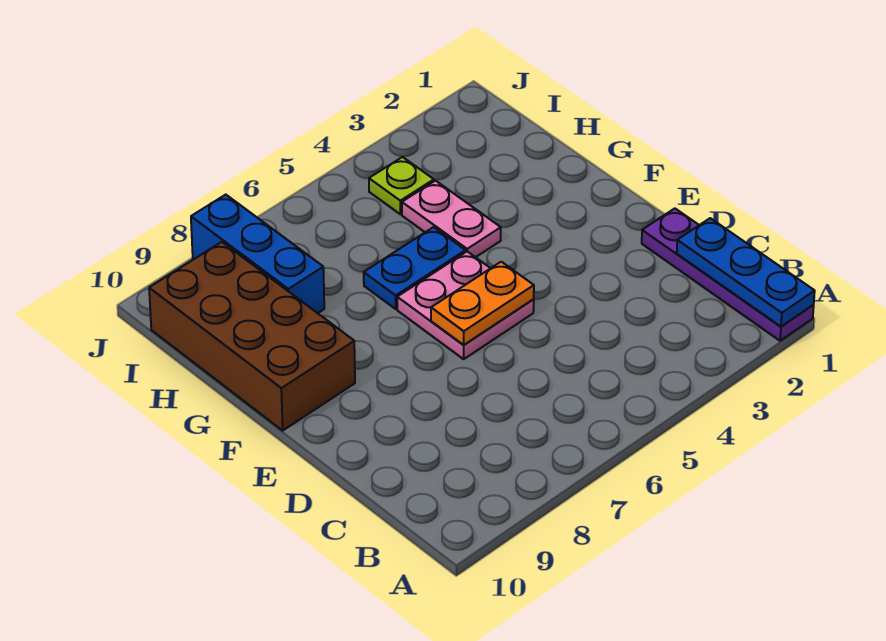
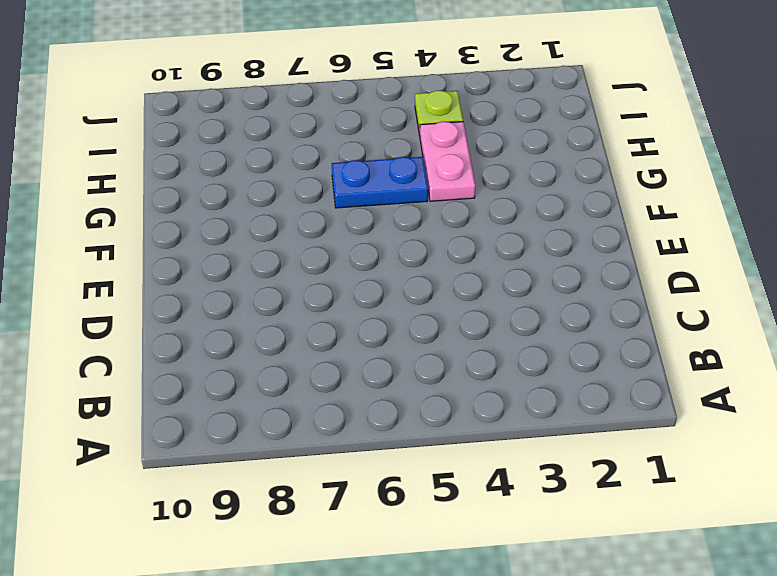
none -> purple plate A1:D1 level 1
none -> pink plate E5:F6 level 1

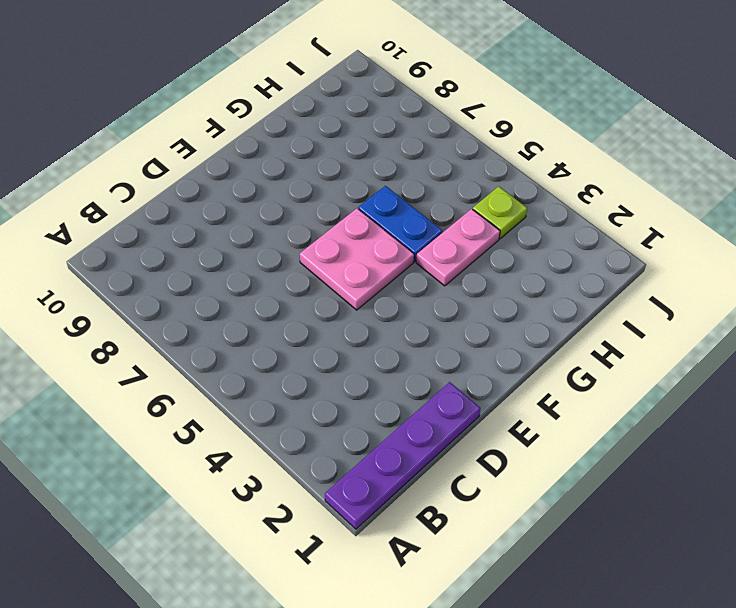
none -> brown brick F9:I10 level 1
none -> blue brick H8:J8 level 1

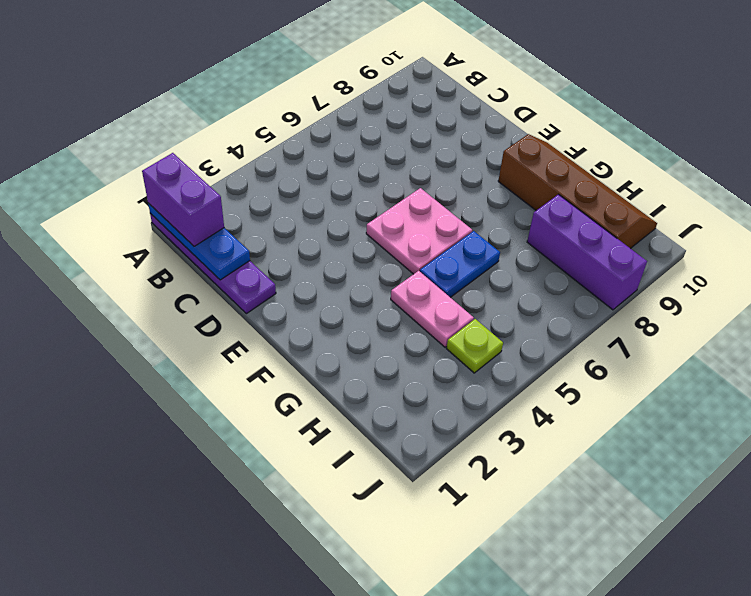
purple brick A1:B1 level 3 -> none
brown slope F9:I10 level 1 top 9 -> brown brick F9:I10 level 1
purple brick H8:J8 level 1 -> blue brick H8:J8 level 1
none -> orange plate E5:E6 level 2

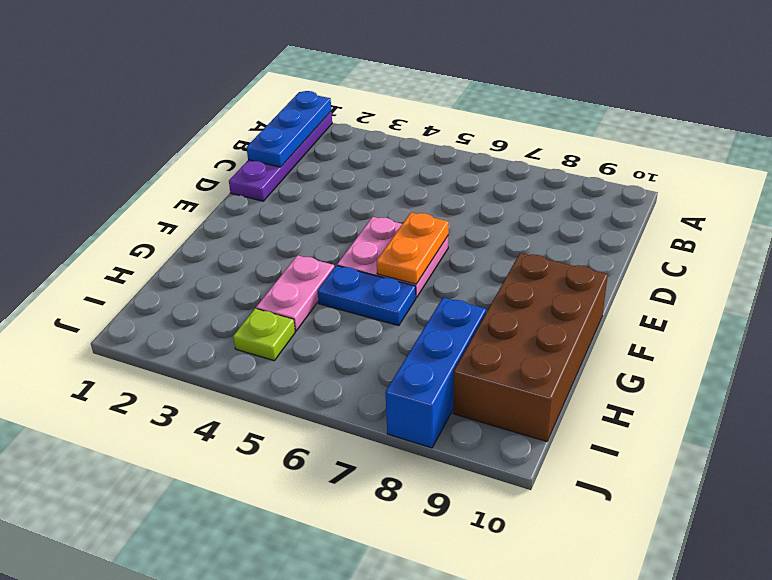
orange plate E6:F6 level 2 -> orange plate E5:E6 level 2

